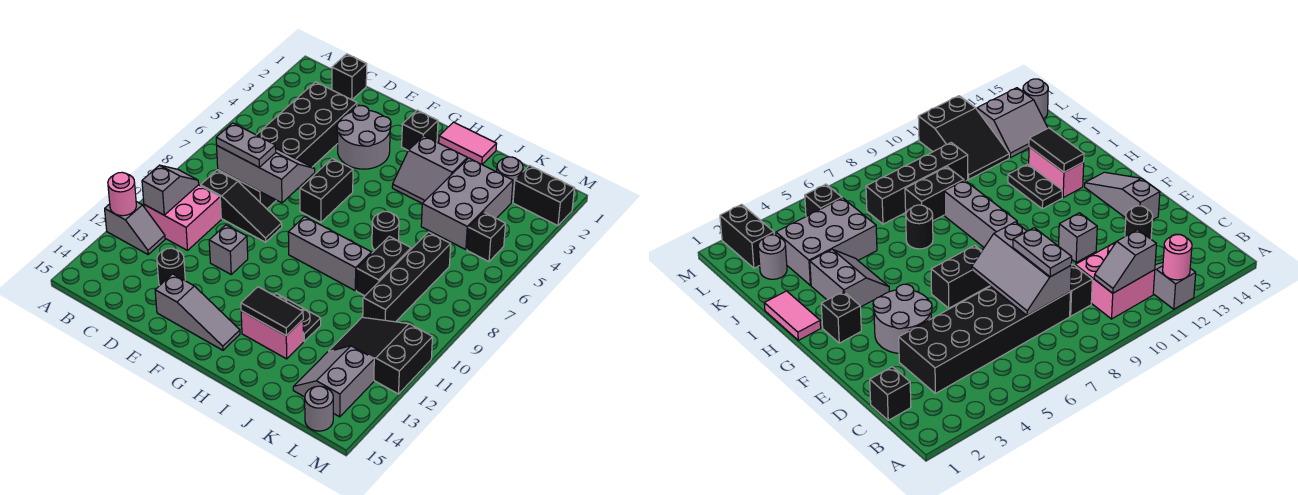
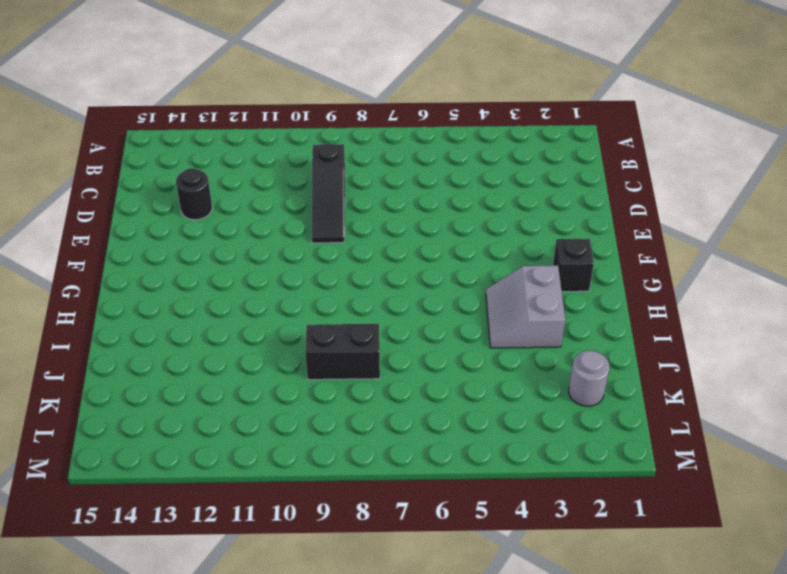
none -> grey slope A12:B12 level 1 top A
none -> pink brick B10:C11 level 1
none -> black brick C1 level 1
none -> black brick C3:D8 level 1

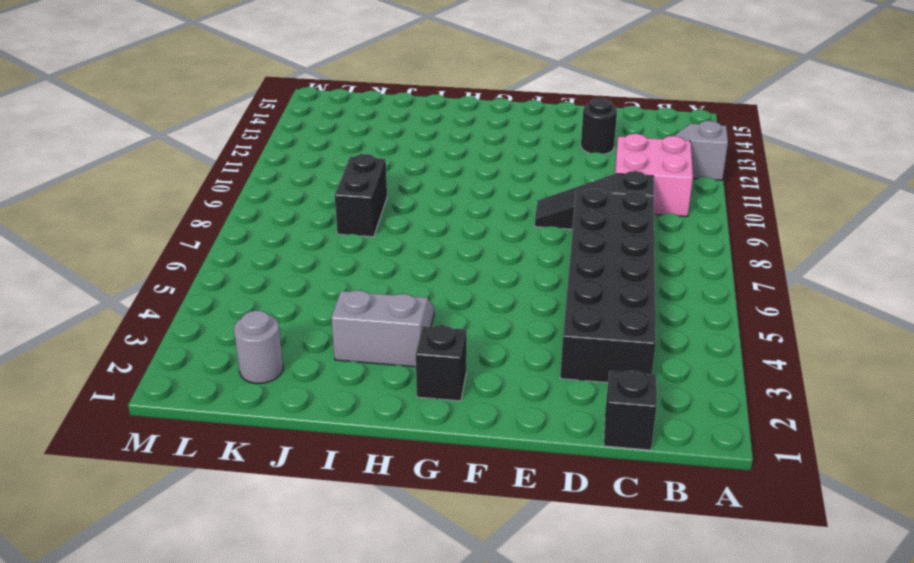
none -> grey round brick E3:F4 level 1
none -> grey brick E11 level 1
none -> grey slope E14:G14 level 1 top E
none -> black brick F6:F7 level 1

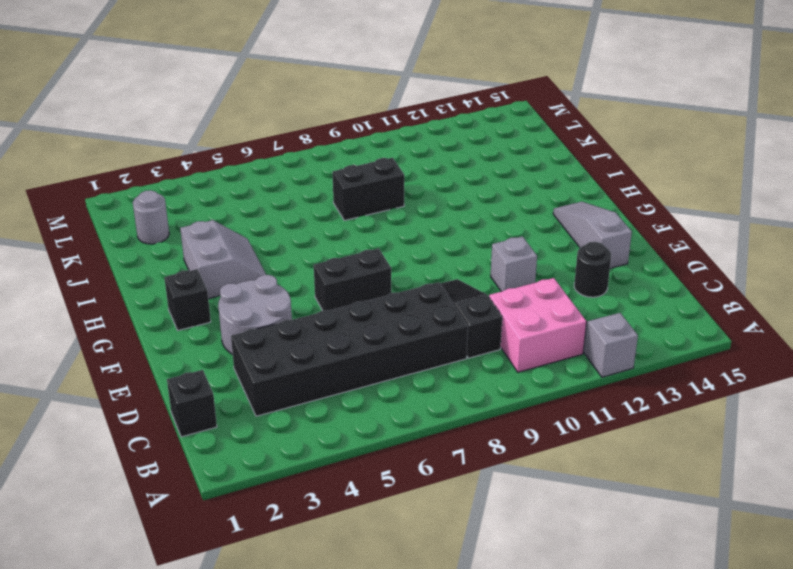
none -> grey brick G9:I9 level 1
none -> pink tile H1:I1 level 1
none -> black plate H12:I12 level 1
none -> pink brick H13:I13 level 1

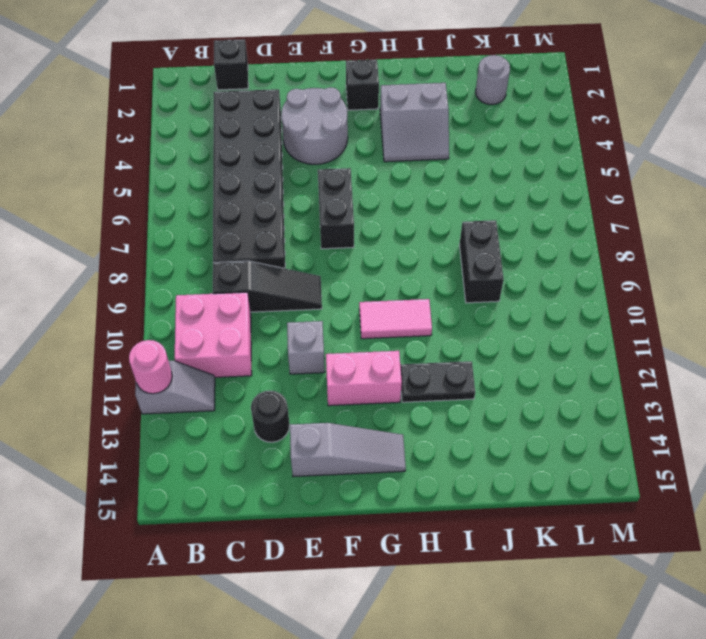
pink brick F12:G12 level 1 -> pink brick H13:I13 level 1
pink tile G10:H10 level 1 -> pink tile H1:I1 level 1
none -> grey brick G9:I9 level 1
none -> black round brick I7 level 1
none -> grey brick J3:K5 level 1
none -> black brick K7:K10 level 1

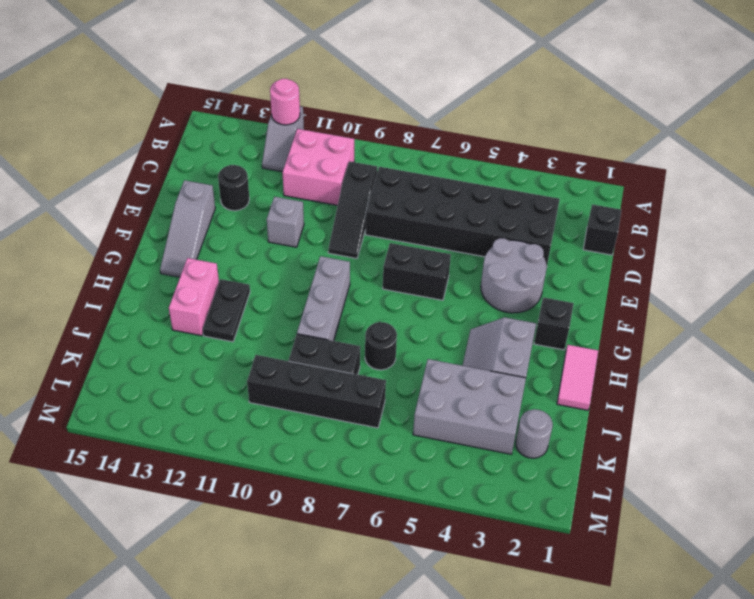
none -> black slope K11:M12 level 1 top M
none -> grey slope K13:L14 level 1 top L
none -> black brick L2:M2 level 1
none -> black brick L5 level 1

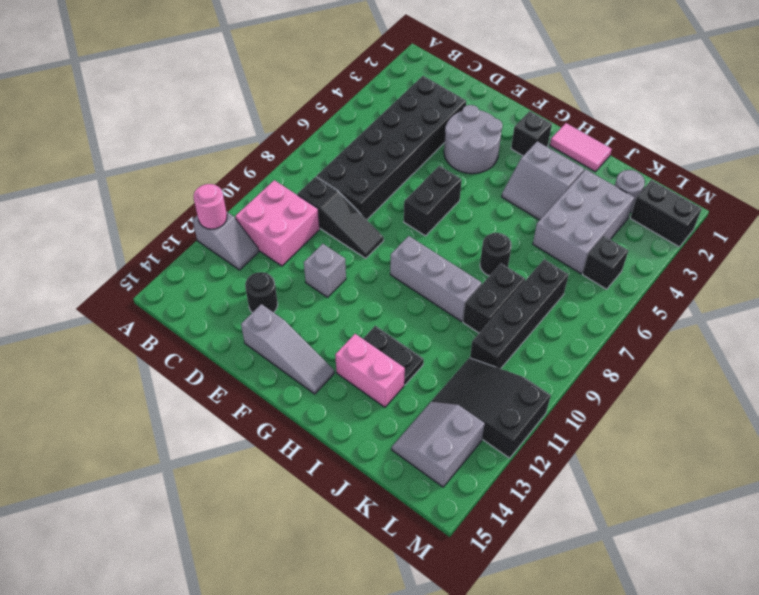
none -> black brick C1 level 1
none -> grey round brick L15 level 1
none -> grey slope B10:B11 level 2 top 11
none -> grey slope C7:E8 level 2 top 8

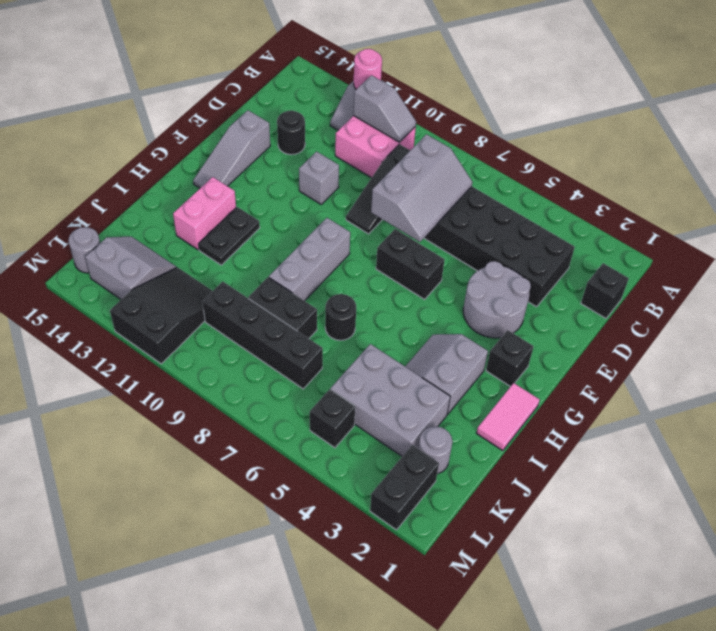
none -> black tile H13:I13 level 2
none -> grey plate C8:D8 level 3

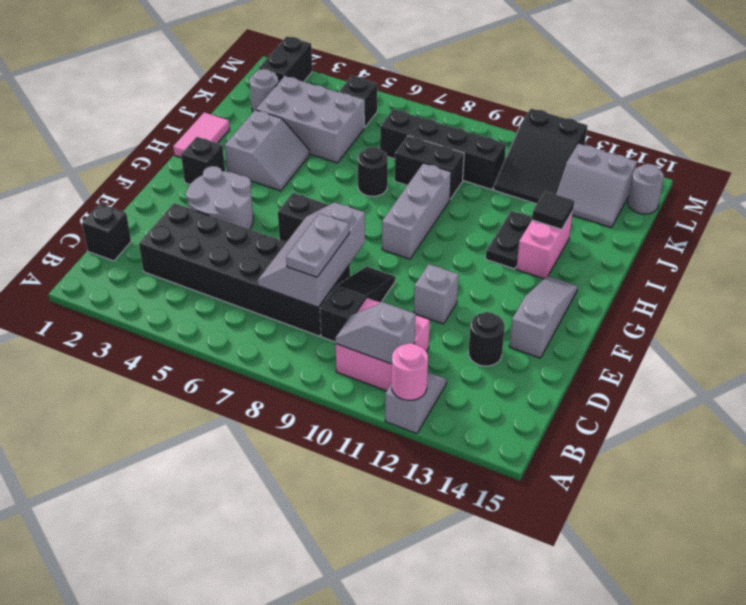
black tile I13 level 2 -> black tile H13:I13 level 2

